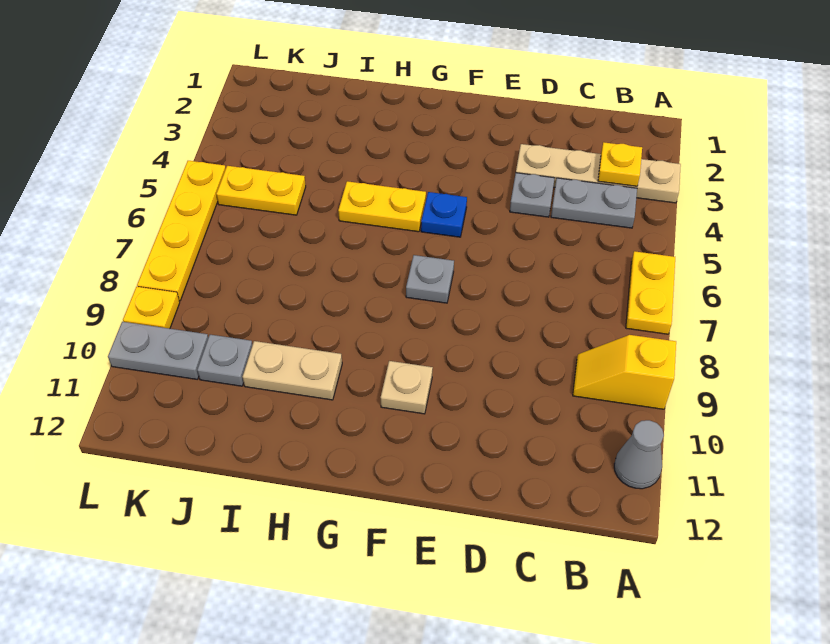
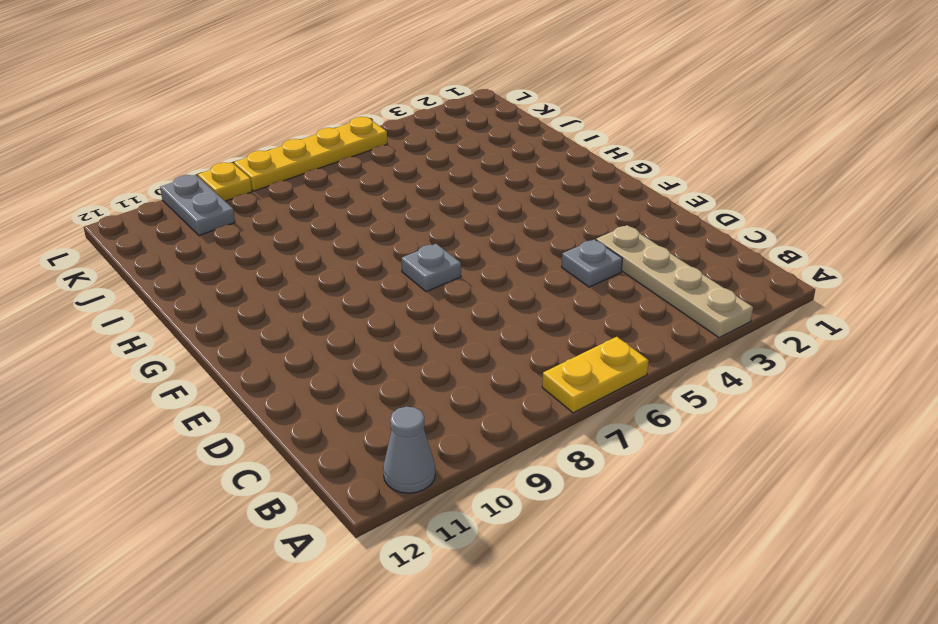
none -> yellow slope A9:B9 level 1 top A
none -> grey plate B4:C4 level 1
none -> blue plate F5 level 1

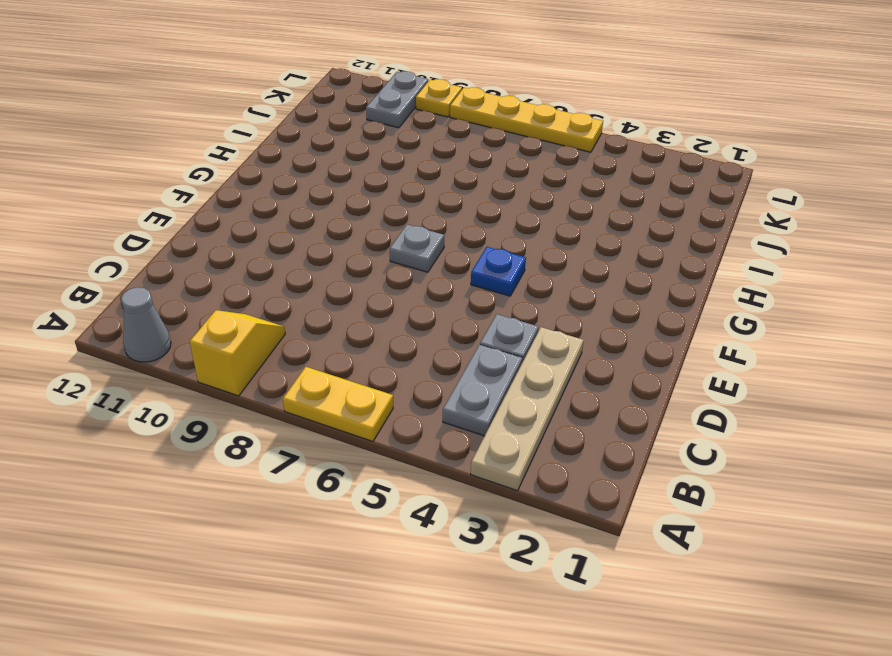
none -> tan plate F10 level 1
none -> yellow plate G5:H5 level 1
none -> tan plate H10:I10 level 1

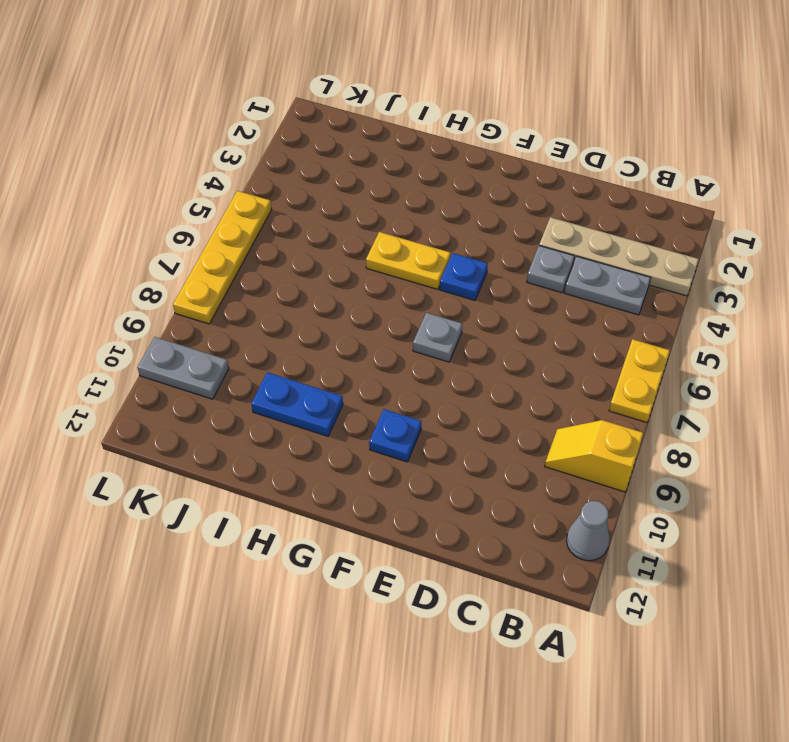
blue plate F10 level 1 -> tan plate F10 level 1
blue plate H10:I10 level 1 -> tan plate H10:I10 level 1
none -> yellow plate J5:K5 level 1
none -> grey plate J10 level 1
none -> yellow plate L9 level 1

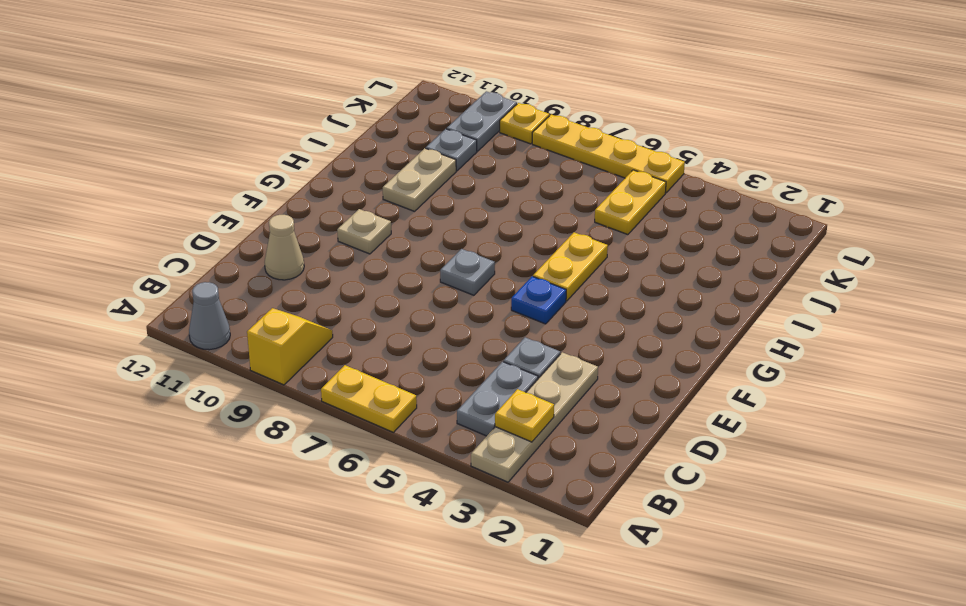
tan cone D11 level 1 -> none

